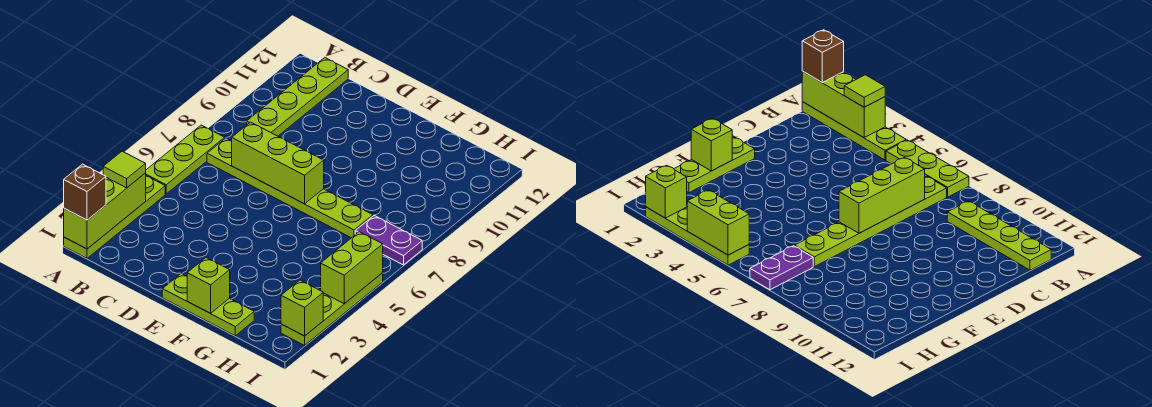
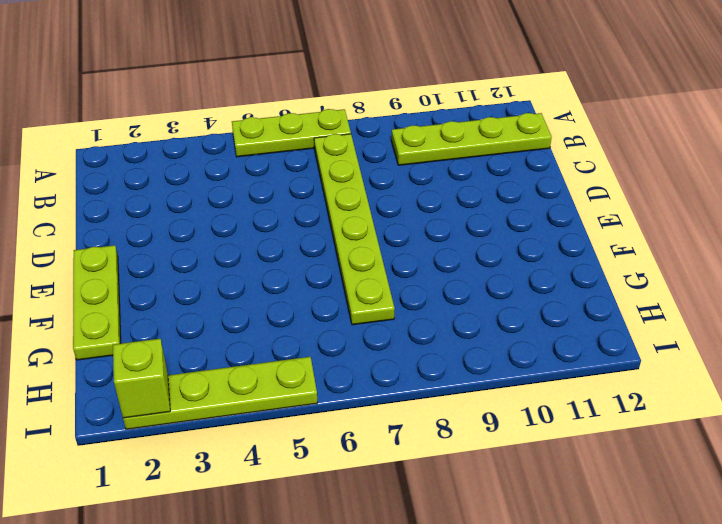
none -> lime plate A1:A4 level 1
none -> purple plate H7:I7 level 1
none -> lime brick A1:A3 level 2

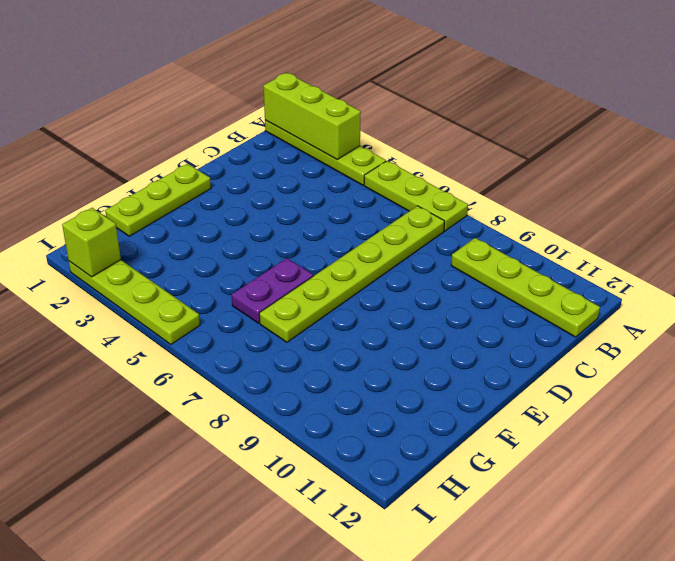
purple plate F6:G6 level 1 -> purple plate H7:I7 level 1
none -> lime brick C7:E7 level 2
none -> lime brick F1 level 2
none -> lime brick I4:I5 level 2

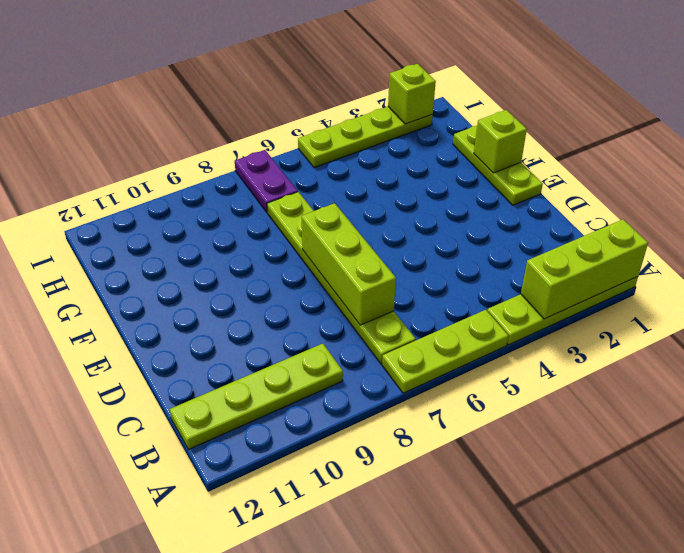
none -> lime brick I4:I5 level 2
none -> brown brick A1 level 3
none -> lime tile A3 level 3

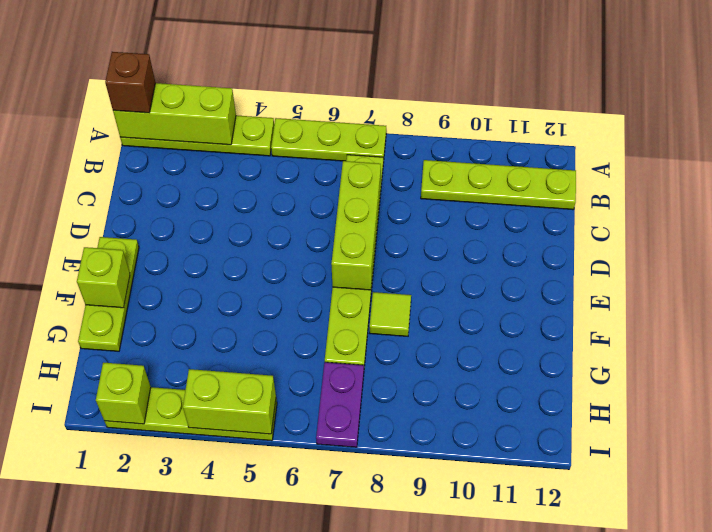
lime tile F8 level 1 -> lime tile A3 level 3

